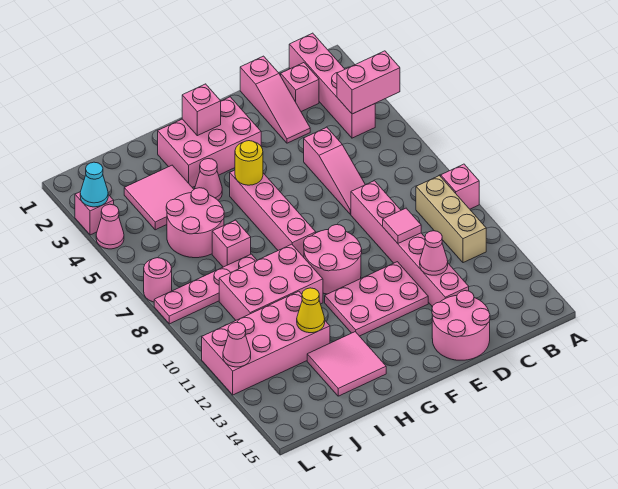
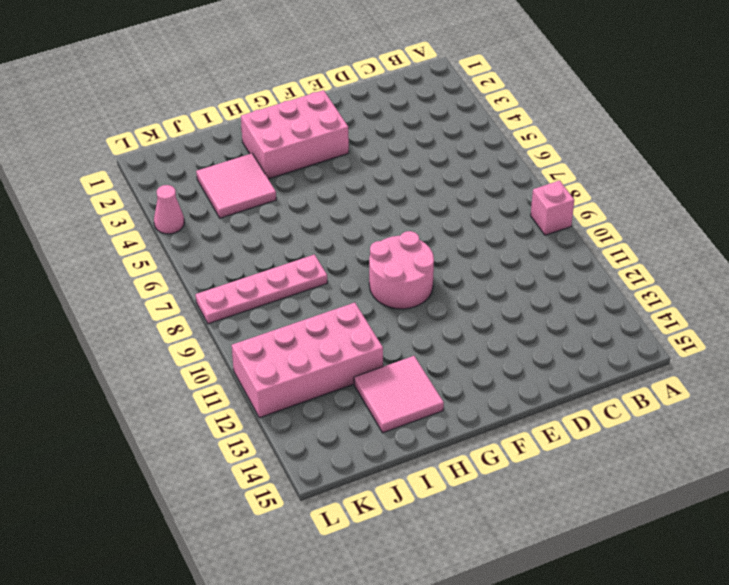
none -> pink brick B1:B4 level 1
none -> tan brick B9:B11 level 1
none -> pink brick C2 level 1
none -> pink slope D1:D3 level 1 top 1

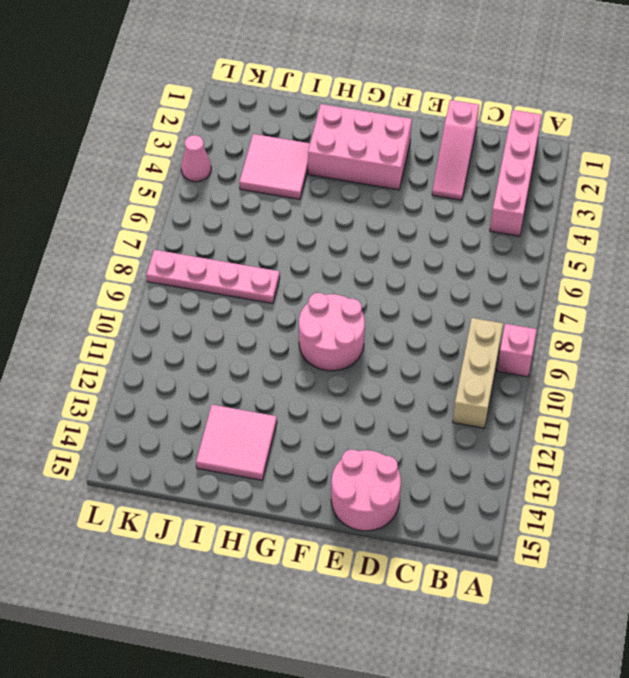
none -> pink brick C2 level 1
none -> pink slope D5:D7 level 1 top 5
none -> pink brick D8:D13 level 1
none -> pink plate E11:G12 level 1

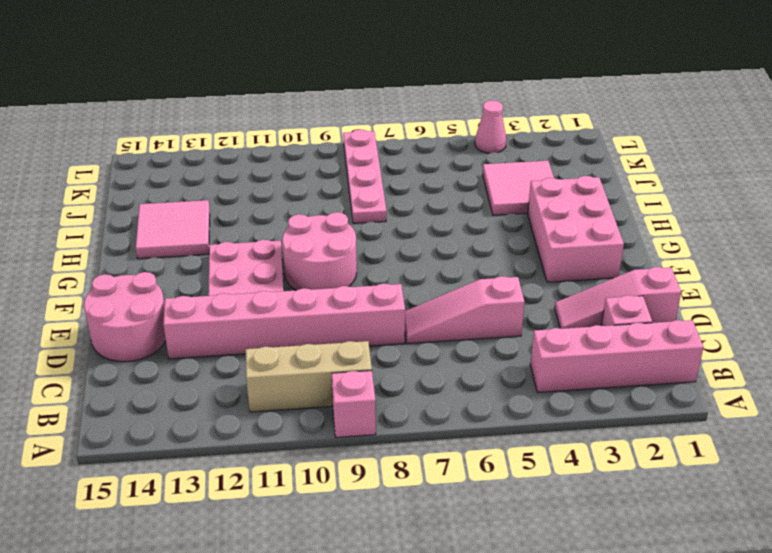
none -> pink brick G5:G8 level 1
none -> pink cone H4 level 1
none -> pink brick H9:J10 level 1
none -> pink round brick I5:J6 level 1

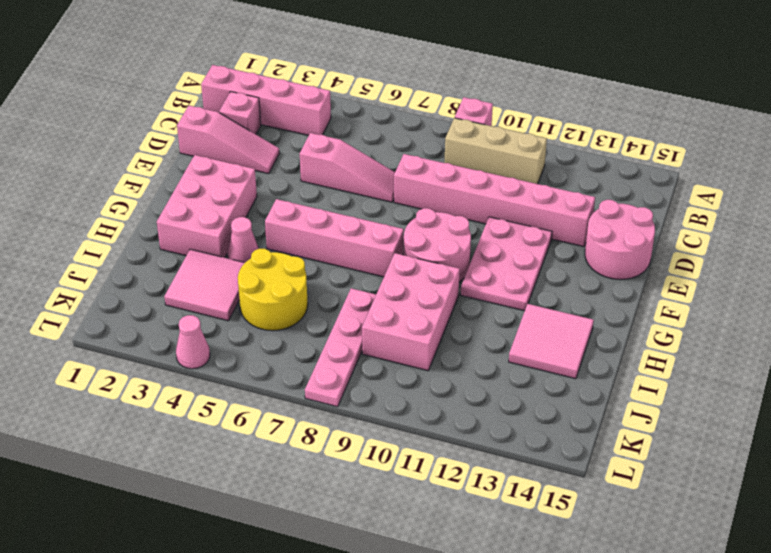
yellow round brick I5:J6 level 1 -> pink round brick I5:J6 level 1
none -> pink brick I7 level 1
none -> pink brick I11:L12 level 1
none -> pink brick L3 level 1
none -> pink round brick L7 level 1

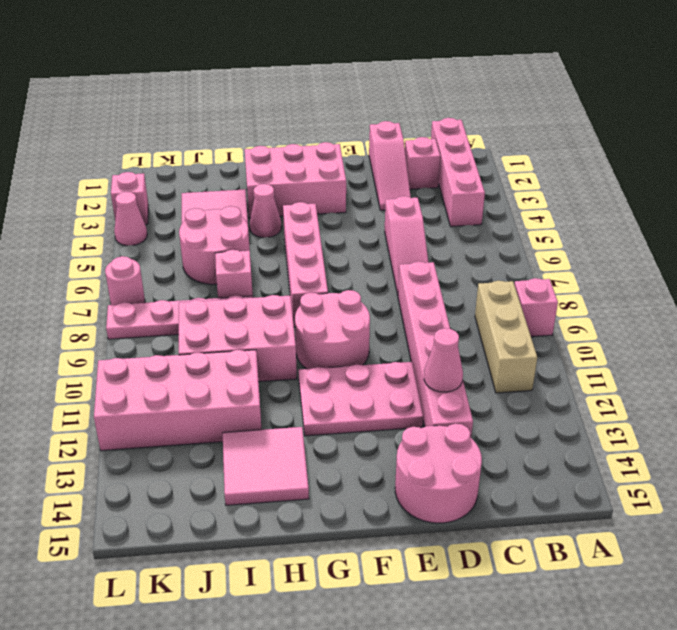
none -> pink brick A4:B4 level 2
none -> pink tile D10 level 2
none -> pink brick G2 level 2
none -> yellow round brick G5 level 2

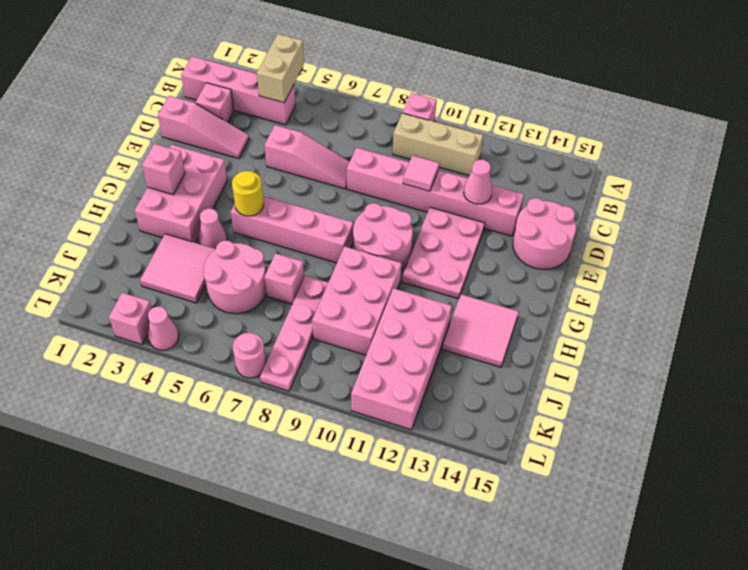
tan brick A4:B4 level 2 -> pink brick A4:B4 level 2
none -> yellow cone I12 level 2
none -> cyan cone L3 level 2
none -> pink cone L12 level 2

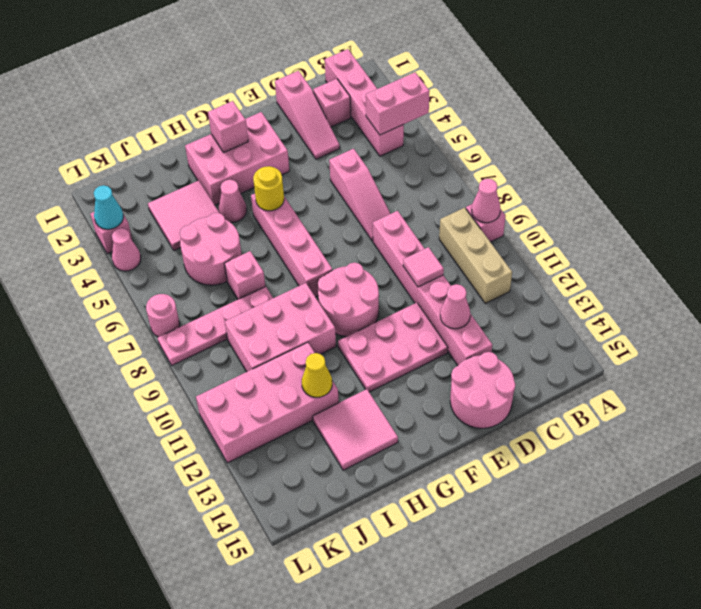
pink cone A9 level 2 -> pink cone L12 level 2

